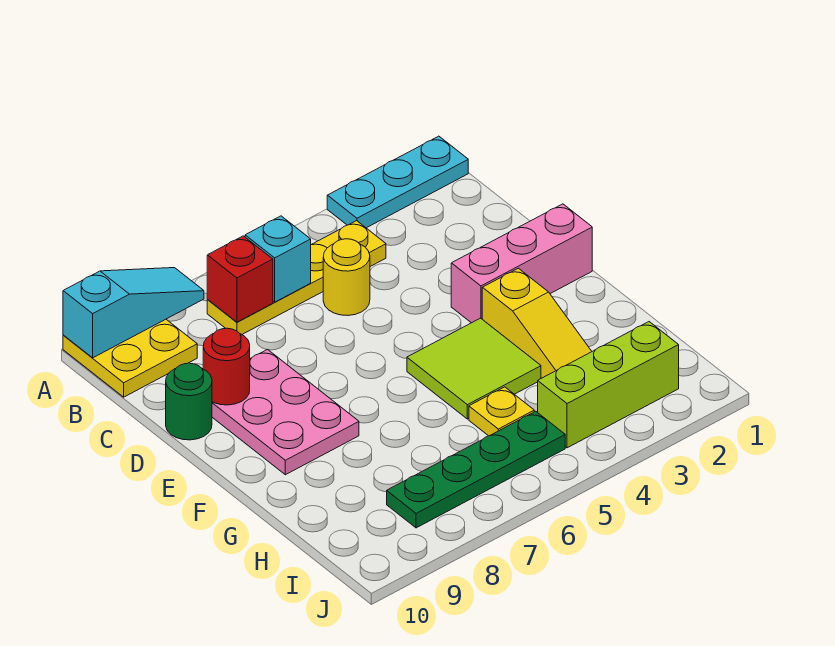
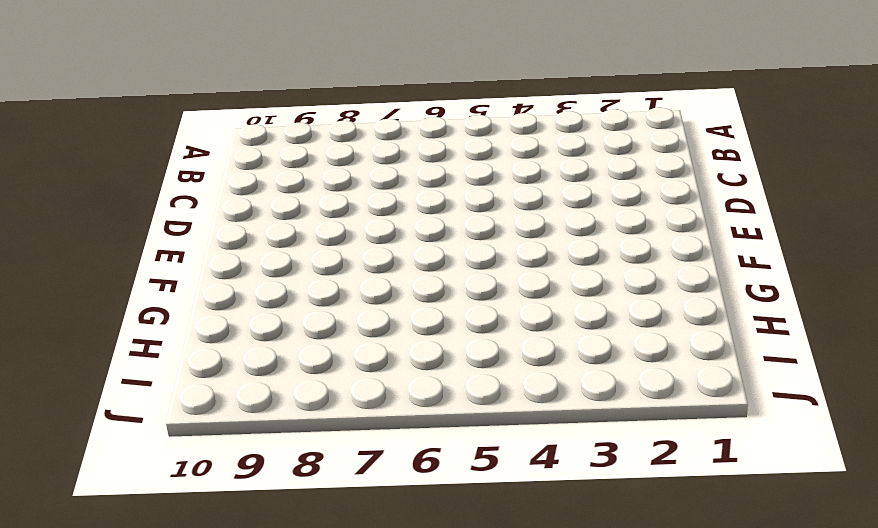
none -> cyan plate A1:A3 level 1
none -> yellow plate A9:B10 level 1
none -> yellow plate B4:B7 level 1

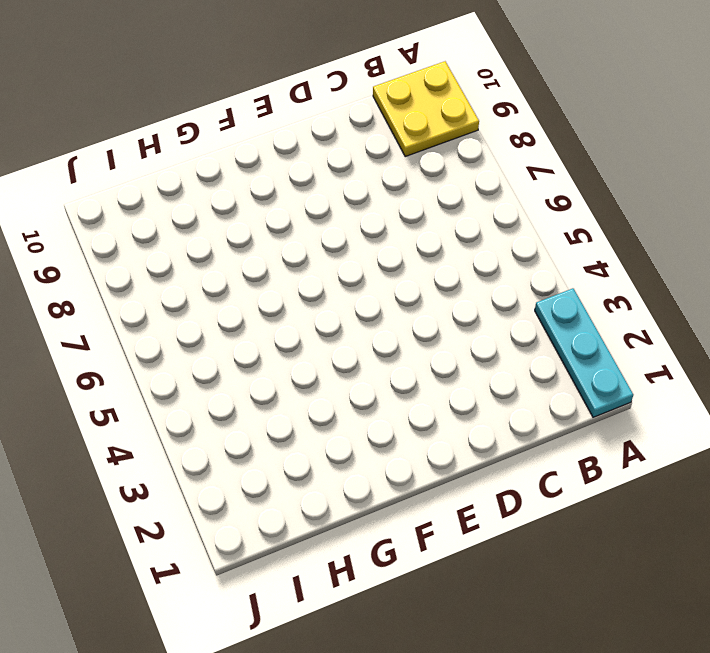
none -> yellow plate B4:B7 level 1
none -> yellow round brick C5 level 1
none -> pink plate D8:F9 level 1

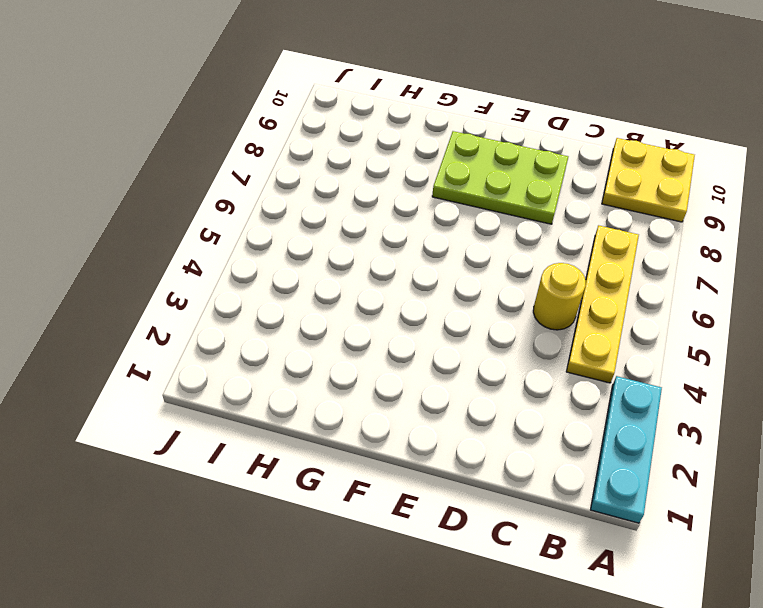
lime plate D8:F9 level 1 -> pink plate D8:F9 level 1
none -> green round brick D10 level 1
none -> pink brick E1:E3 level 1
none -> yellow slope F3:H3 level 1 top F

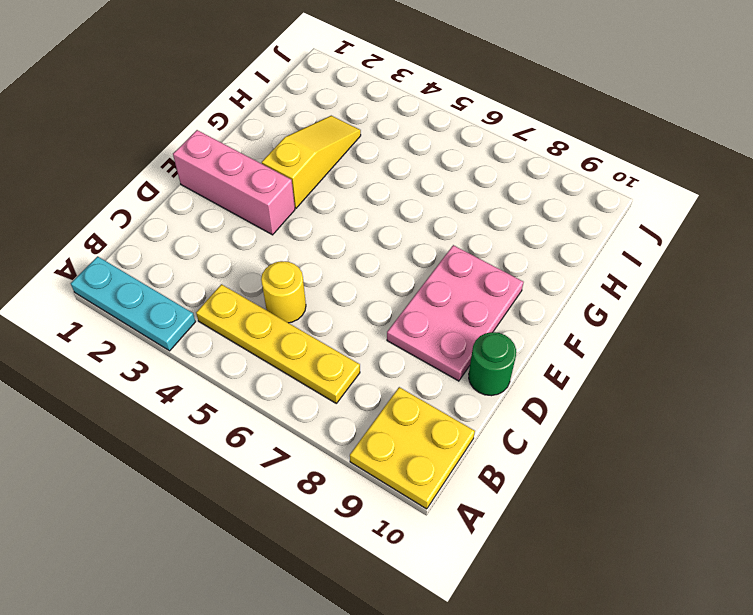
none -> lime tile F4:G5 level 1
none -> yellow plate H5 level 1
none -> lime brick I2:I4 level 1

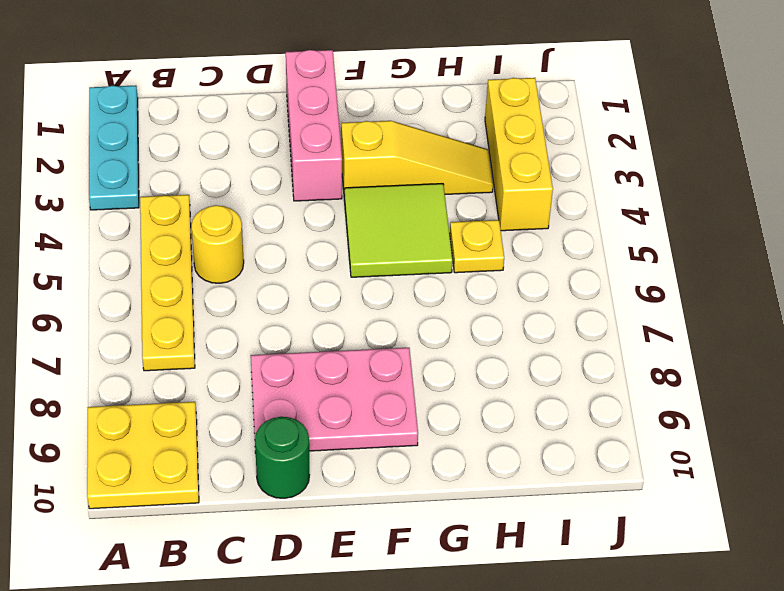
yellow brick I2:I4 level 1 -> lime brick I2:I4 level 1
none -> green plate I5:I8 level 1
none -> cyan slope A8:A10 level 2 top 10
none -> cyan brick B6 level 2

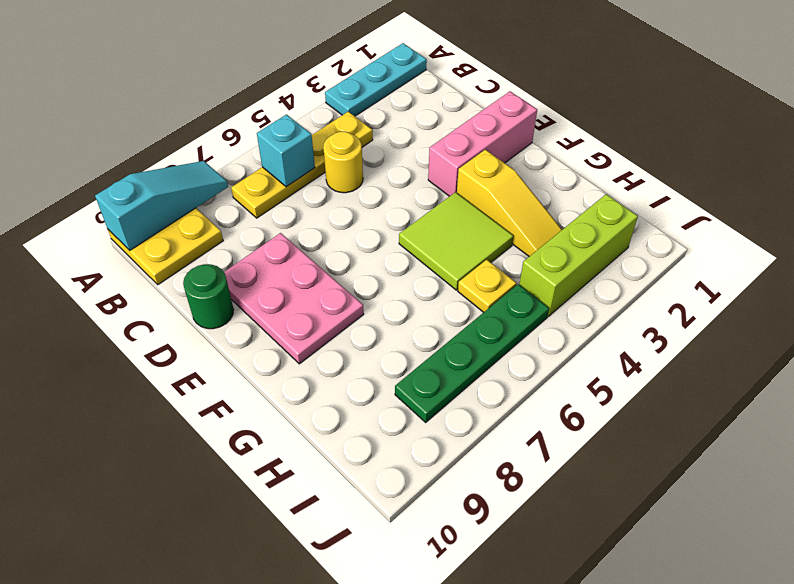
none -> red brick B7 level 2
none -> red round brick D9 level 2

